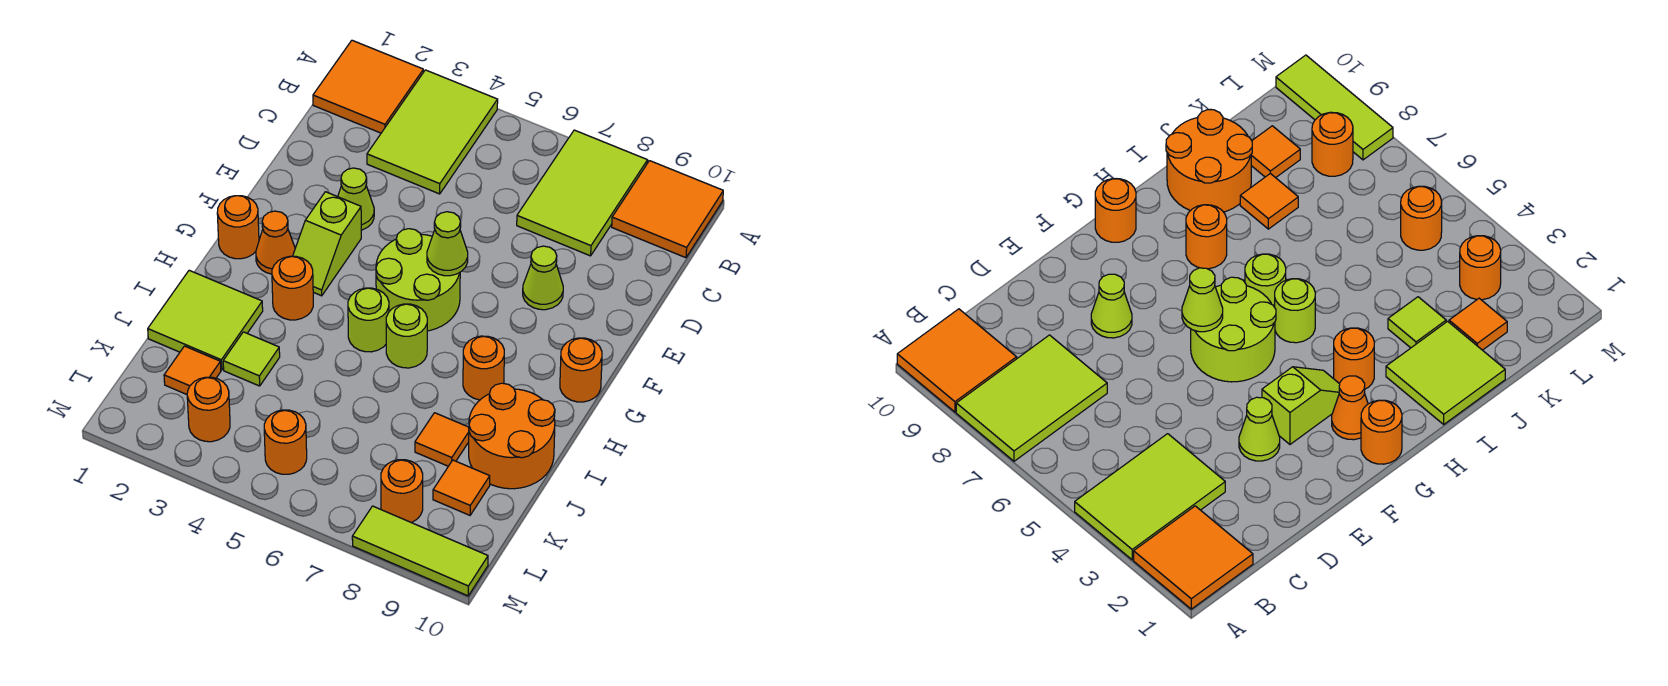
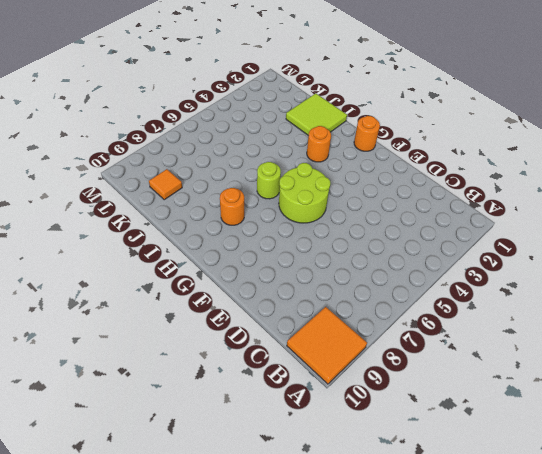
none -> orange tile A1:B2 level 1
none -> lime tile A3:C4 level 1
none -> lime tile A7:C8 level 1

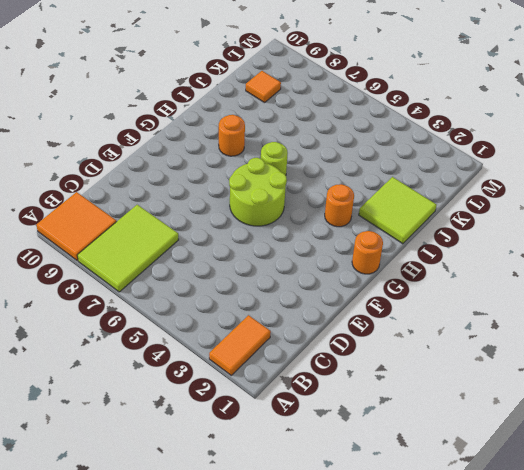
orange tile A2:B2 level 1 -> orange tile A1:B2 level 1
none -> lime tile A3:C4 level 1
none -> lime cone E3 level 1
none -> lime cone E8 level 1

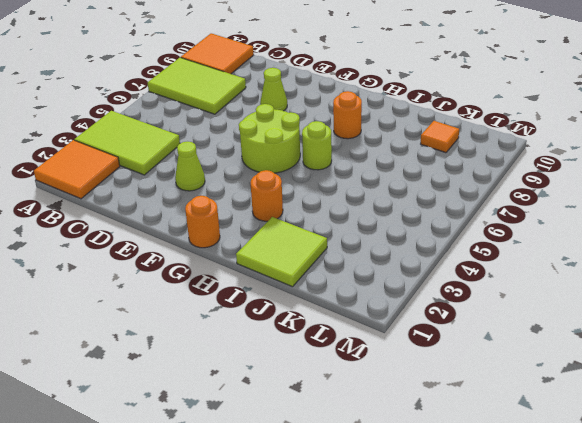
none -> lime slope F3:G3 level 1 top F
none -> orange cone G2 level 1
none -> orange round brick G10 level 1

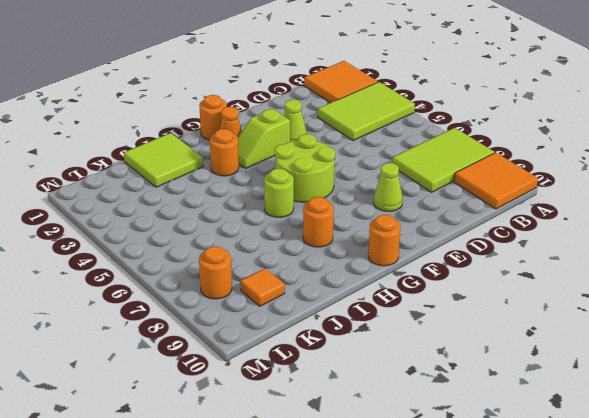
none -> lime round brick H5 level 1
none -> orange round brick I9:J10 level 1
none -> lime tile J3 level 1

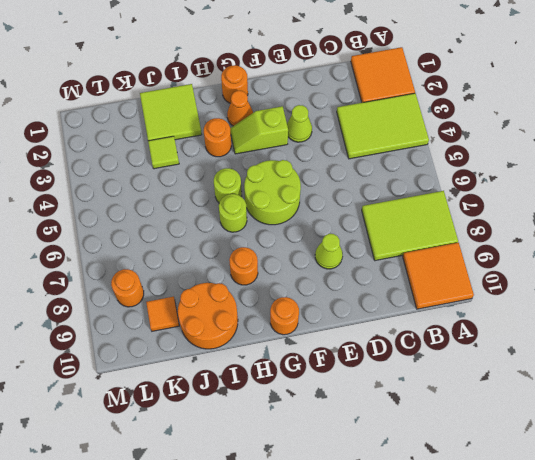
none -> orange tile J8 level 1
none -> orange tile K2 level 1
none -> orange round brick L3 level 1

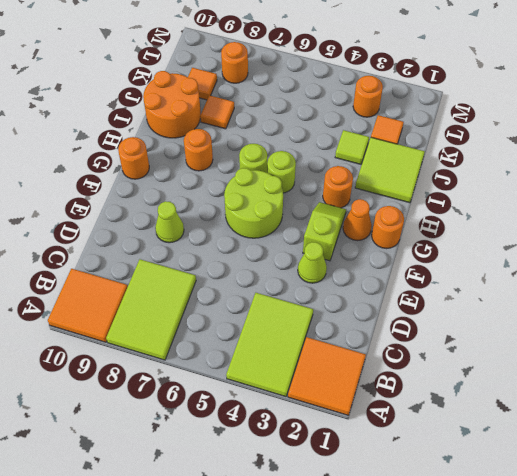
none -> orange round brick L5 level 1
none -> lime tile M8:M10 level 1
none -> lime cone F6 level 2

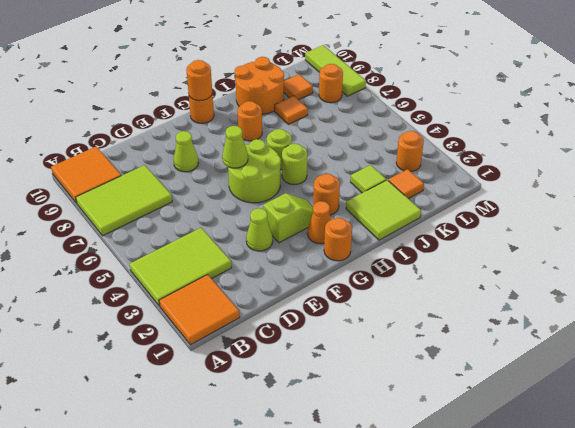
orange round brick G10 level 2 -> orange round brick L5 level 1

